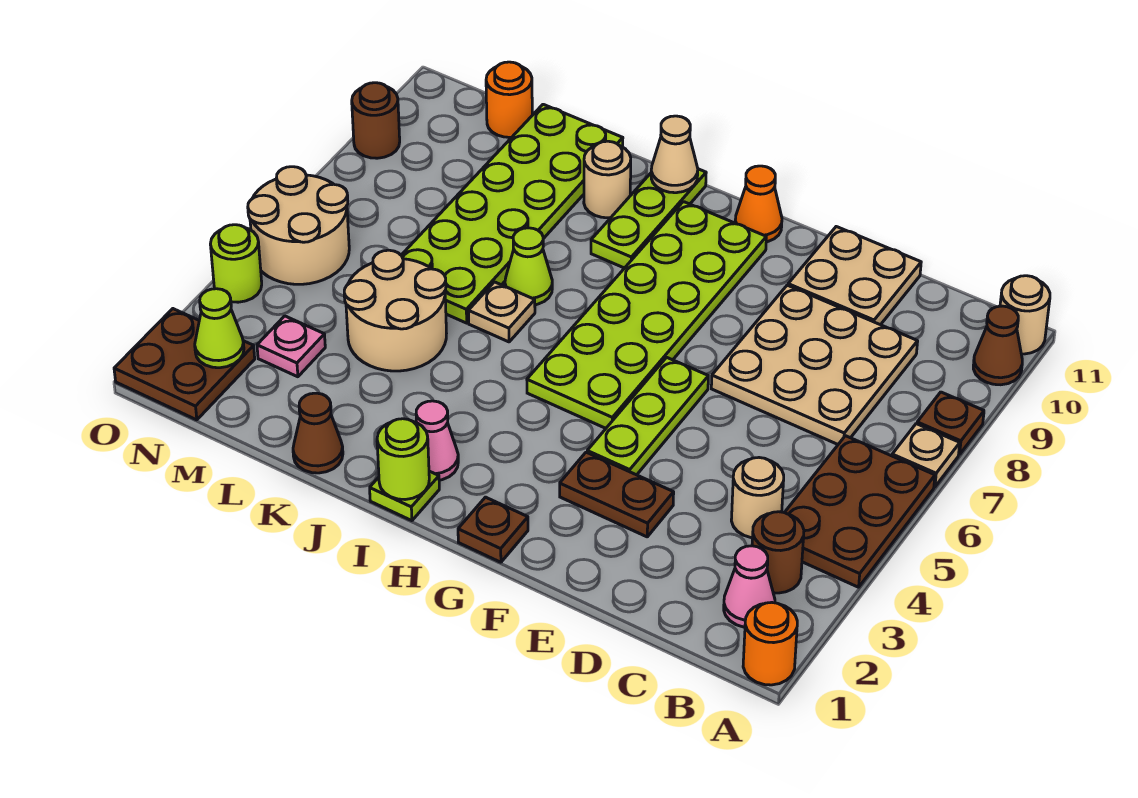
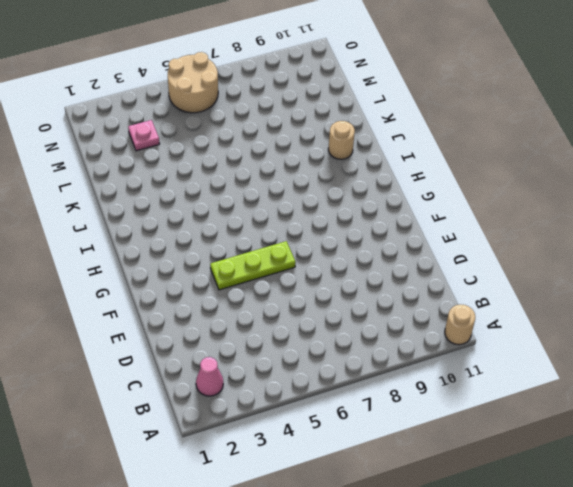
none -> orange round brick A1 level 1
none -> brown plate A4:B6 level 1
none -> tan plate A7 level 1
none -> brown plate A8 level 1

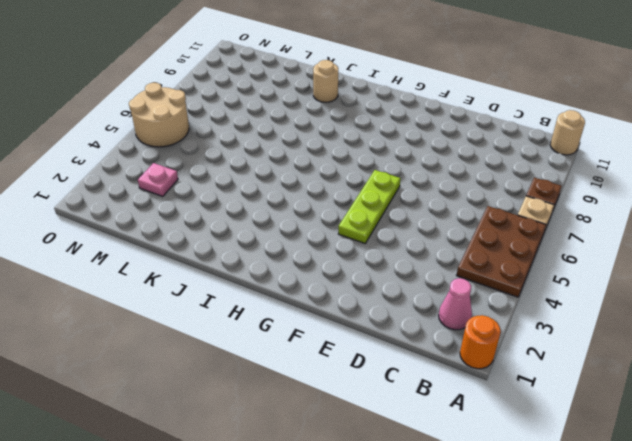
none -> brown cone A10 level 1
none -> brown round brick B3 level 1
none -> tan round brick C4 level 1
none -> tan plate C7:E9 level 1

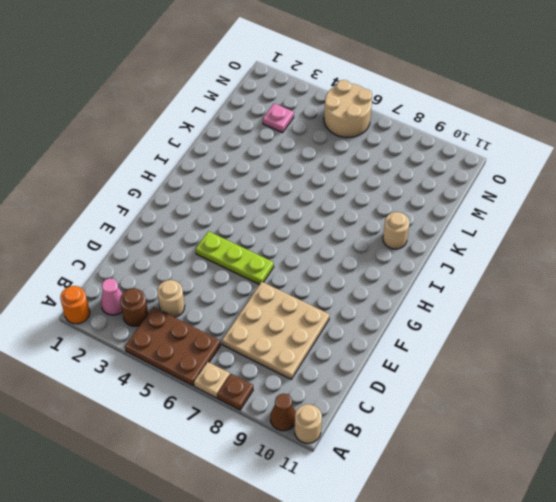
none -> tan plate D10:E11 level 1
none -> brown plate E3:F3 level 1
none -> brown plate G1 level 1
none -> lime plate G5:H10 level 1

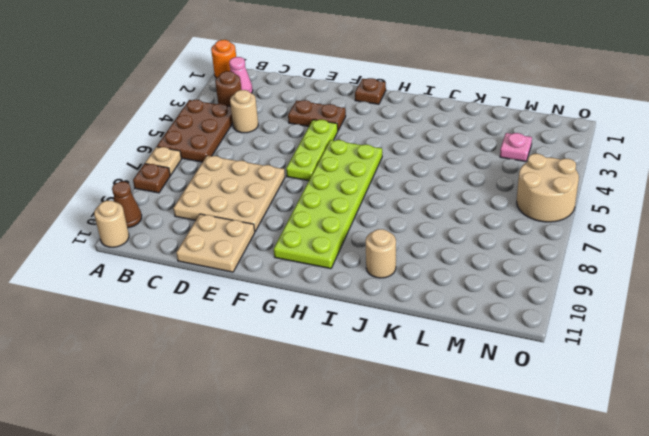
none -> orange cone G11 level 1
none -> lime plate I1 level 1
none -> pink cone I2 level 1
none -> lime plate I9:I11 level 1

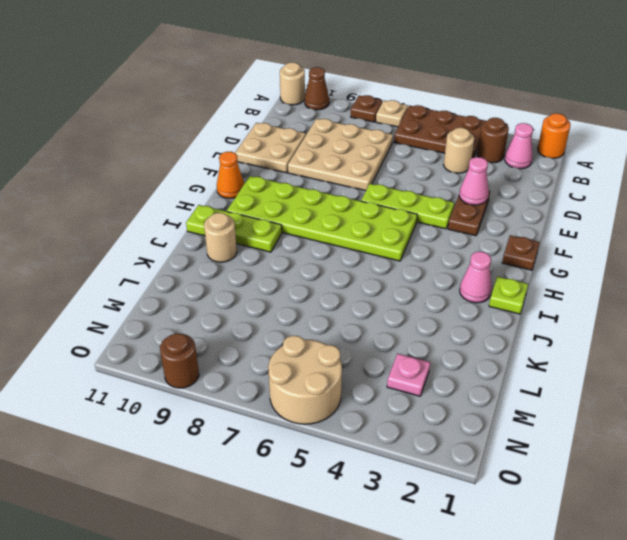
pink cone E3 level 2 -> none
none -> tan plate J6 level 1
none -> lime cone J7 level 1
none -> brown cone K1 level 1
none -> tan round brick K4:L5 level 1

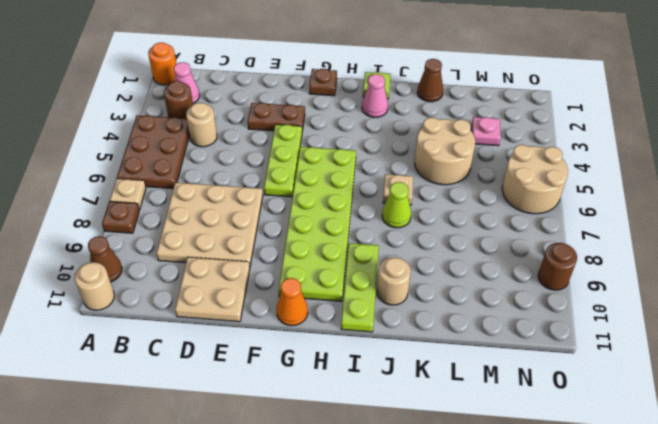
none -> lime plate K6:L11 level 1
none -> orange round brick M11 level 1
none -> brown plate N1:O2 level 1
none -> lime round brick O4 level 1

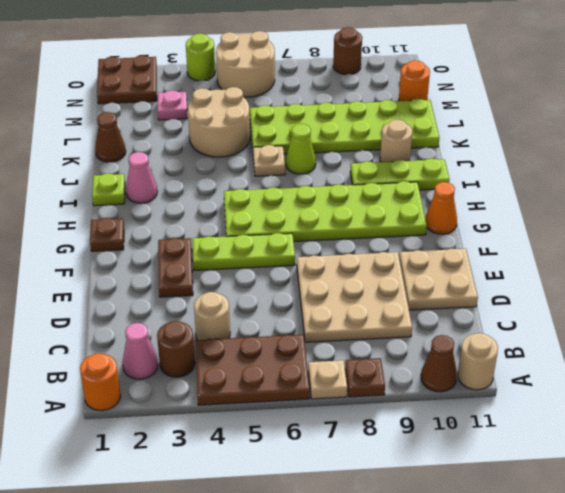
none -> lime round brick I1 level 2
none -> tan cone I11 level 2
none -> lime cone N2 level 2

